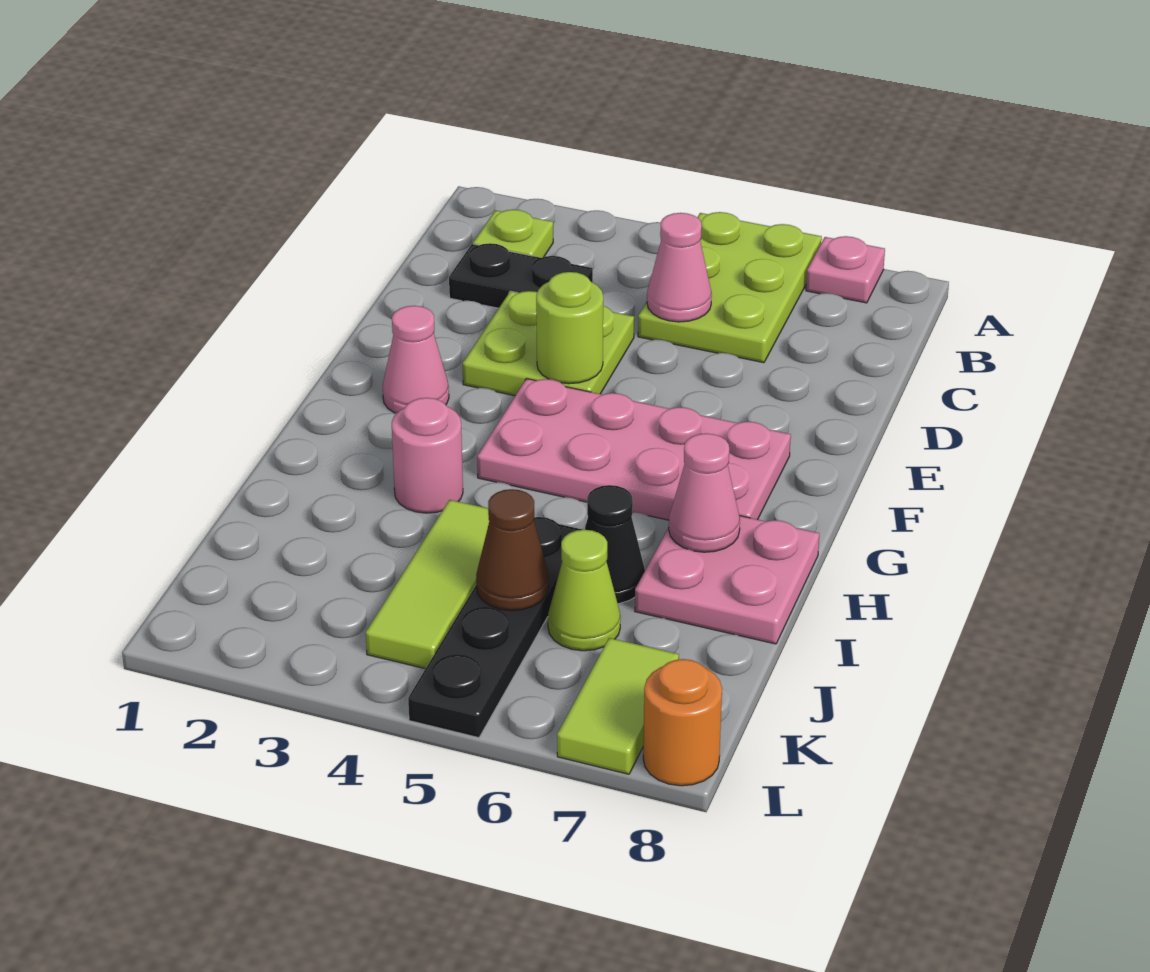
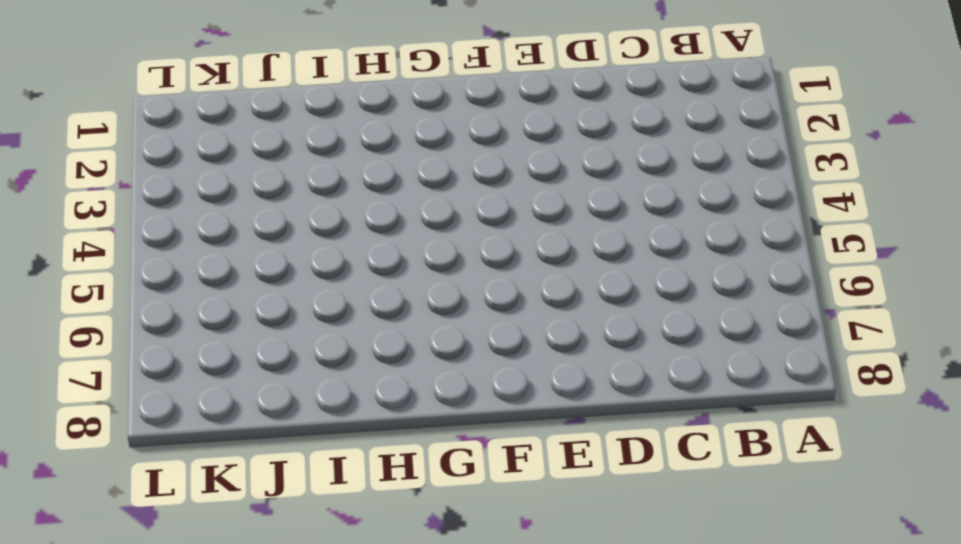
none -> lime plate A5:C6 level 1
none -> pink plate A7 level 1
none -> lime plate B2 level 1

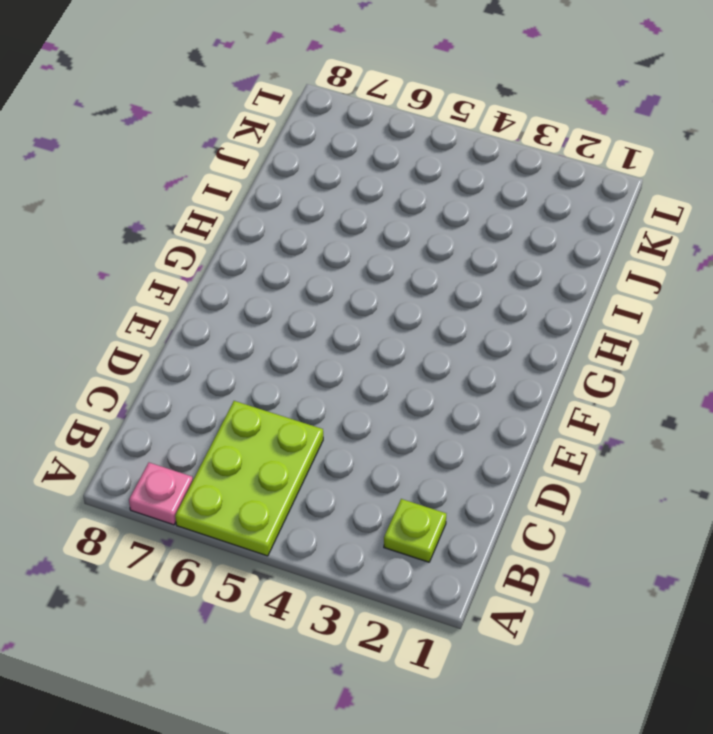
none -> black plate C2:C3 level 1
none -> lime plate D3:E4 level 1
none -> pink cone F2 level 1

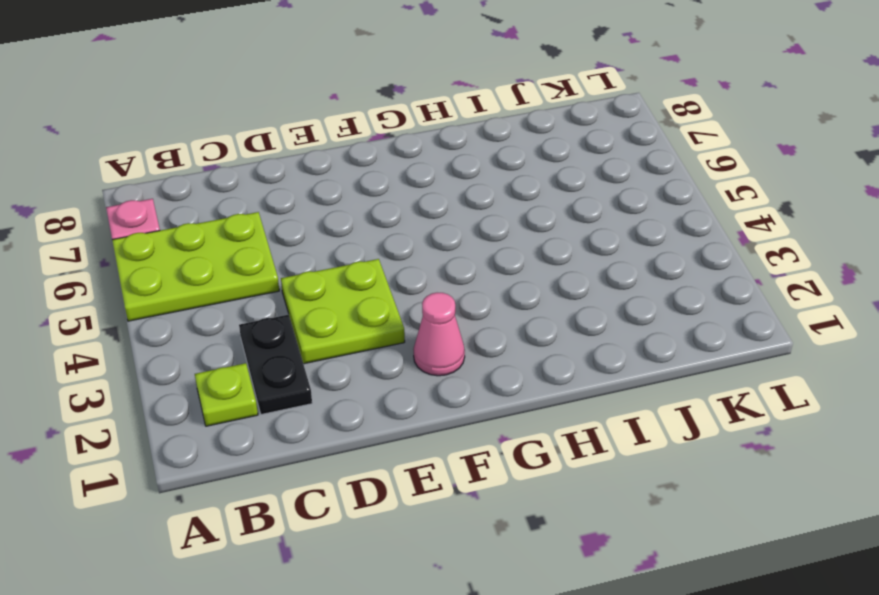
none -> pink plate F4:G7 level 1
none -> pink round brick H3 level 1
none -> pink plate H7:I8 level 1

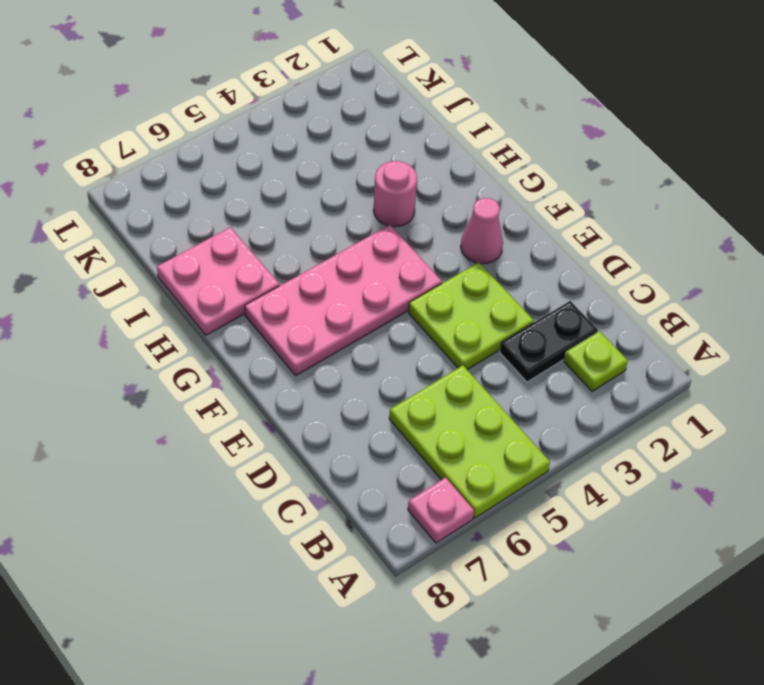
none -> lime tile I4:K4 level 1
none -> black plate I5:L5 level 1
none -> black cone I6 level 1

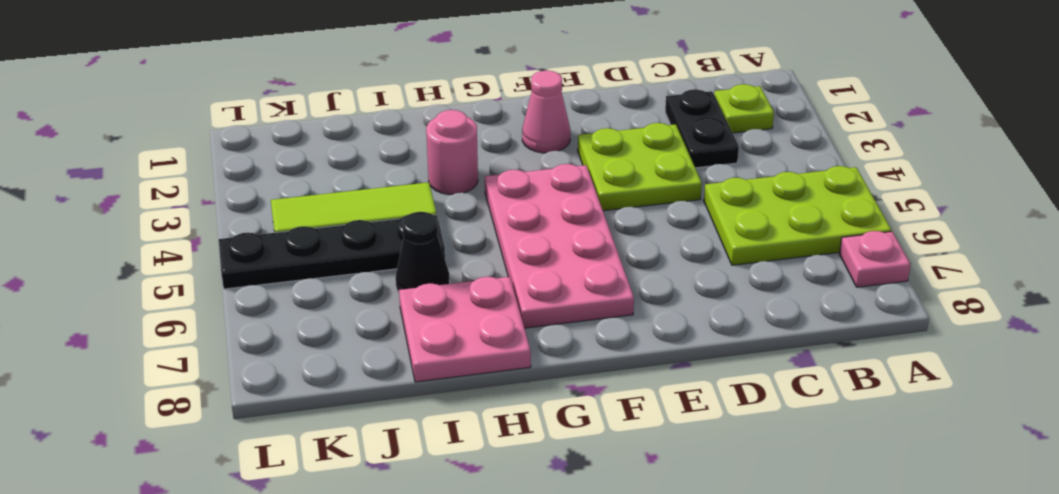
none -> lime cone J6 level 1
none -> lime tile K7:L7 level 1
none -> orange round brick L8 level 1

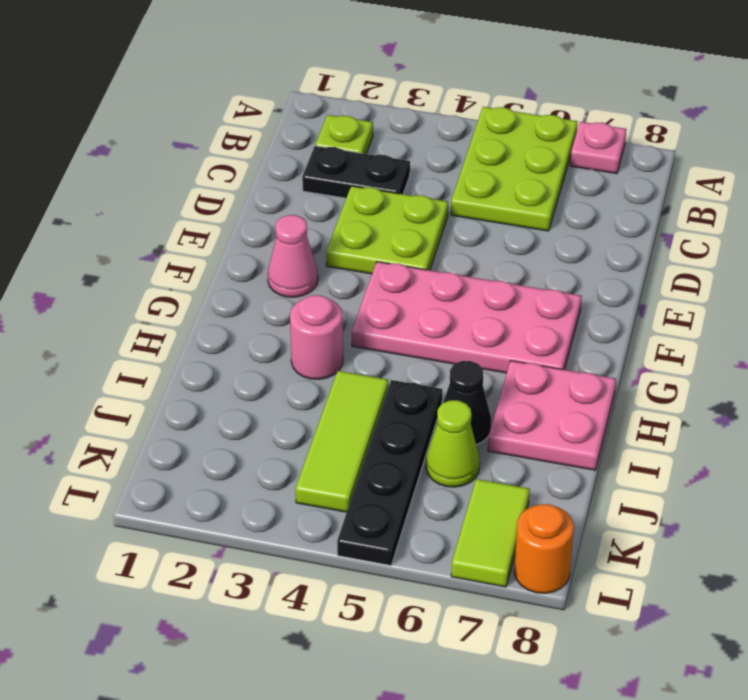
none -> pink cone C5 level 2
none -> lime round brick E4 level 2
none -> pink cone H7 level 2

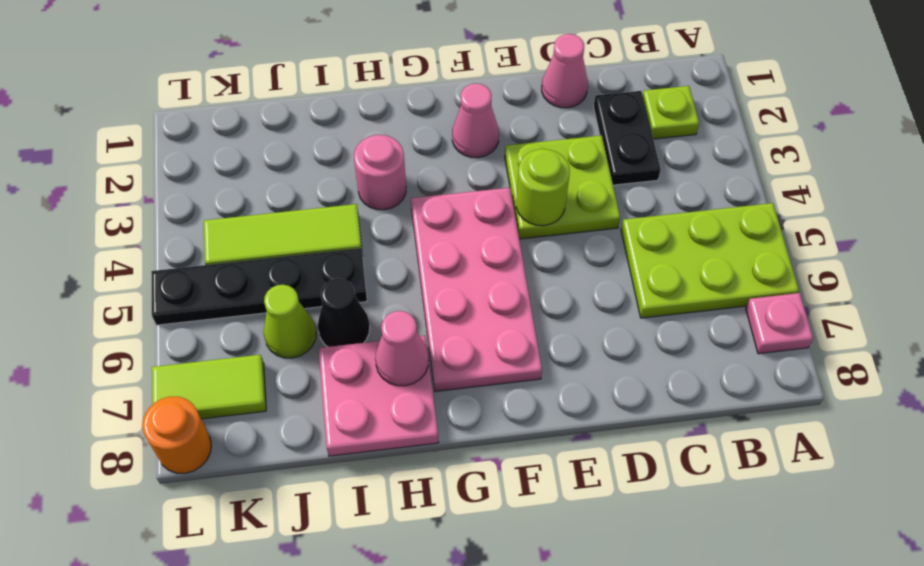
pink cone D1 level 1 -> pink cone C5 level 2
none -> brown cone J5 level 2

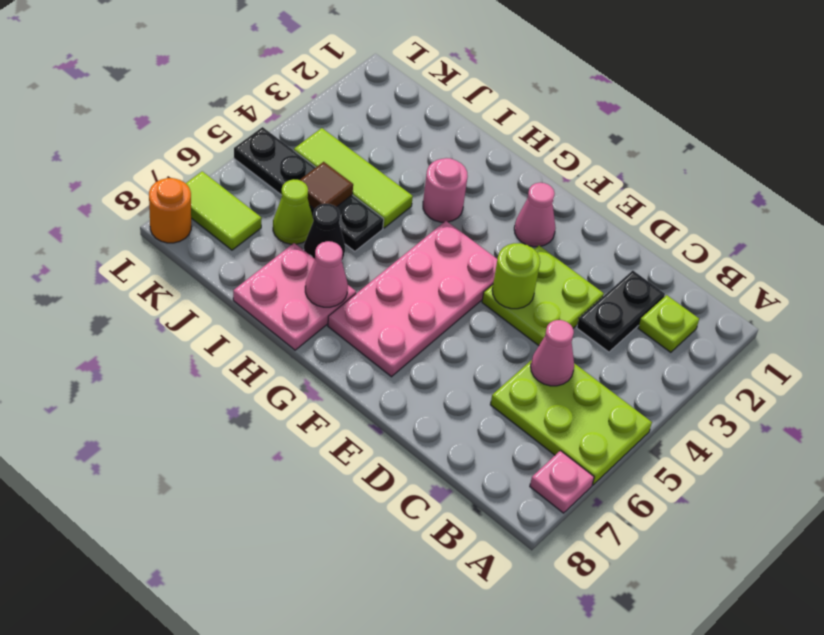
brown tile J5 level 2 -> brown cone J5 level 2

